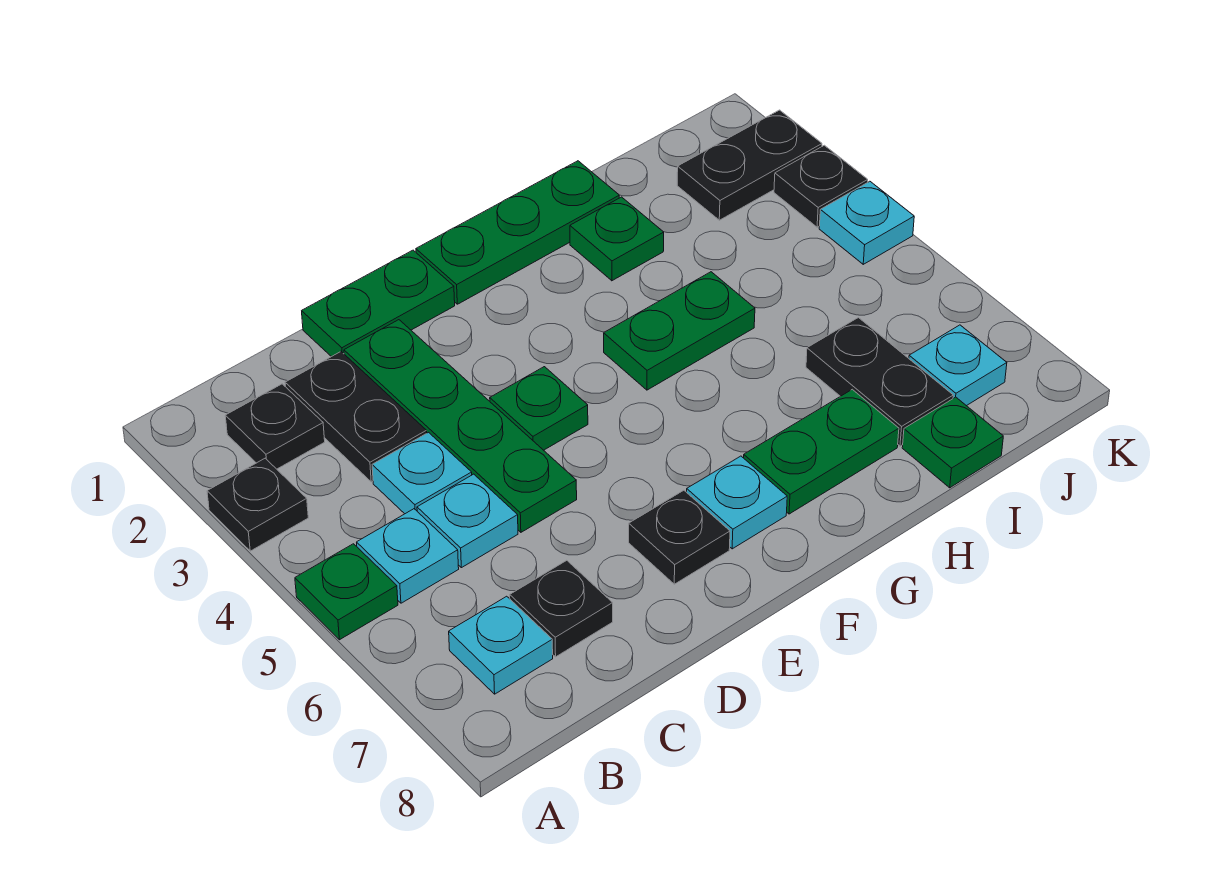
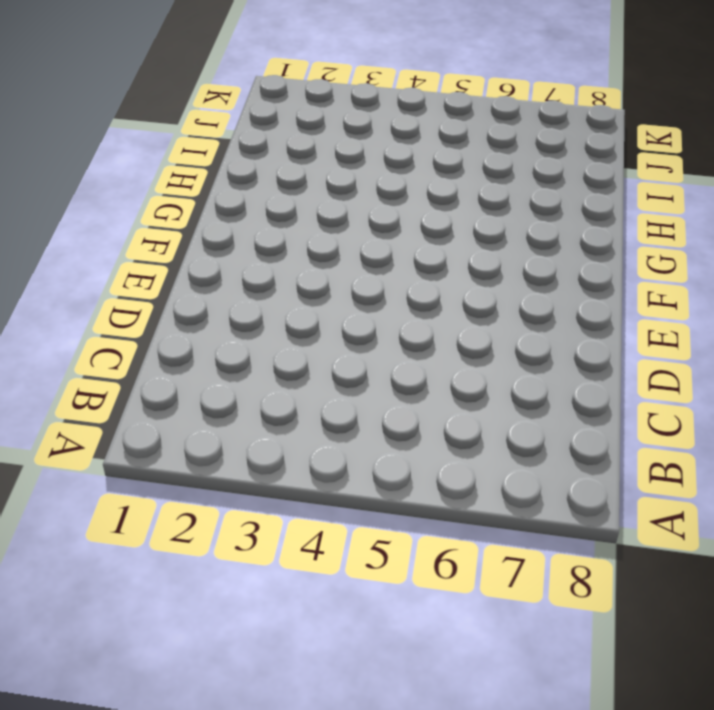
none -> black plate A3 level 1
none -> green plate A5 level 1
none -> black plate B2 level 1

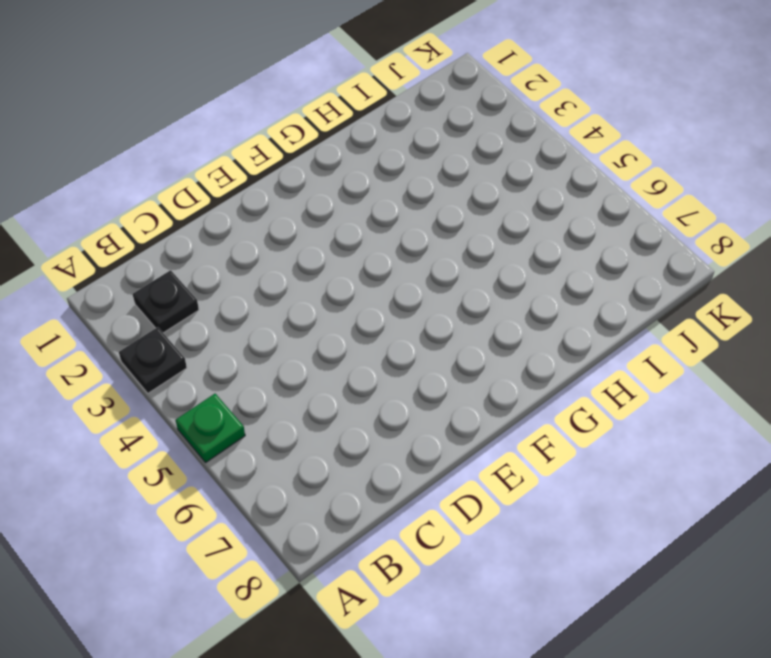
none -> cyan plate B5 level 1
none -> cyan plate B7 level 1
none -> black plate C2:C3 level 1

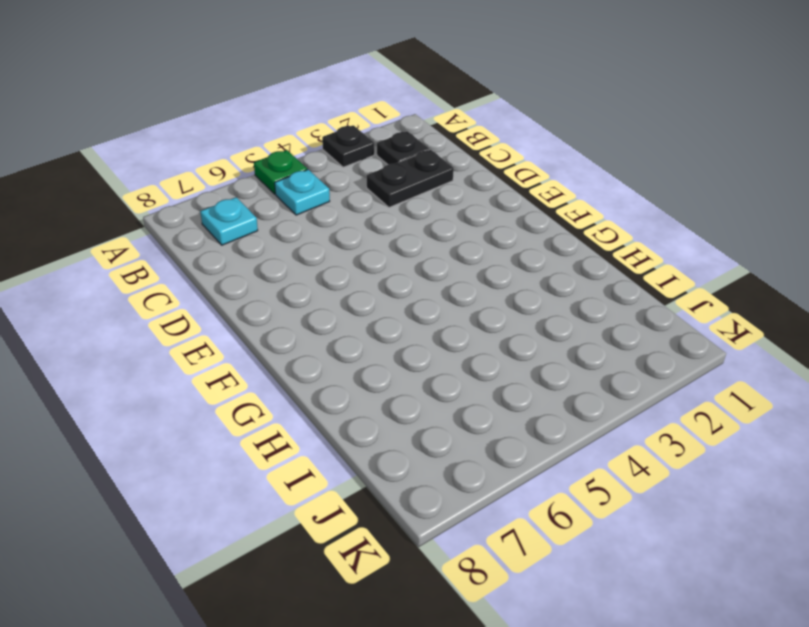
none -> cyan plate C4 level 1
none -> cyan plate C5 level 1
none -> black plate C7 level 1

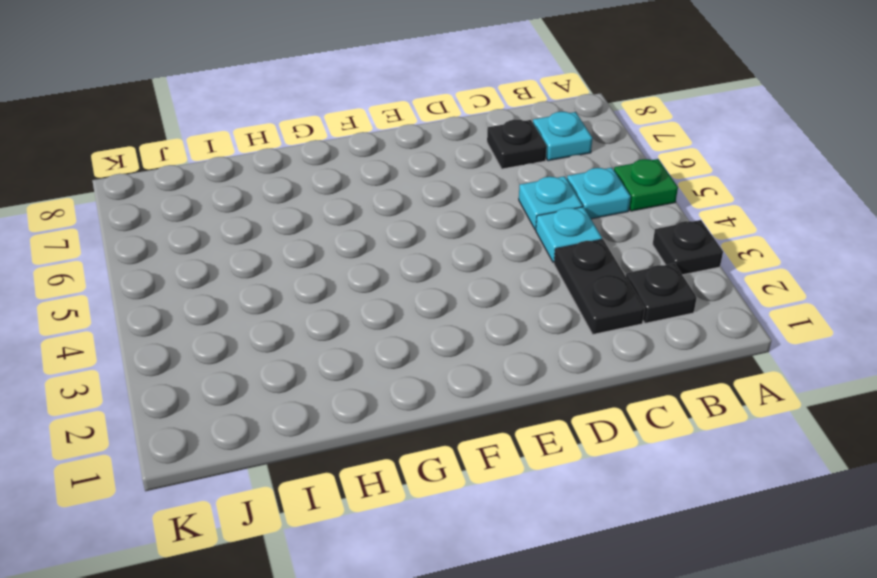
none -> green plate D1:E1 level 1
none -> green plate D2:D5 level 1
none -> green plate E4 level 1

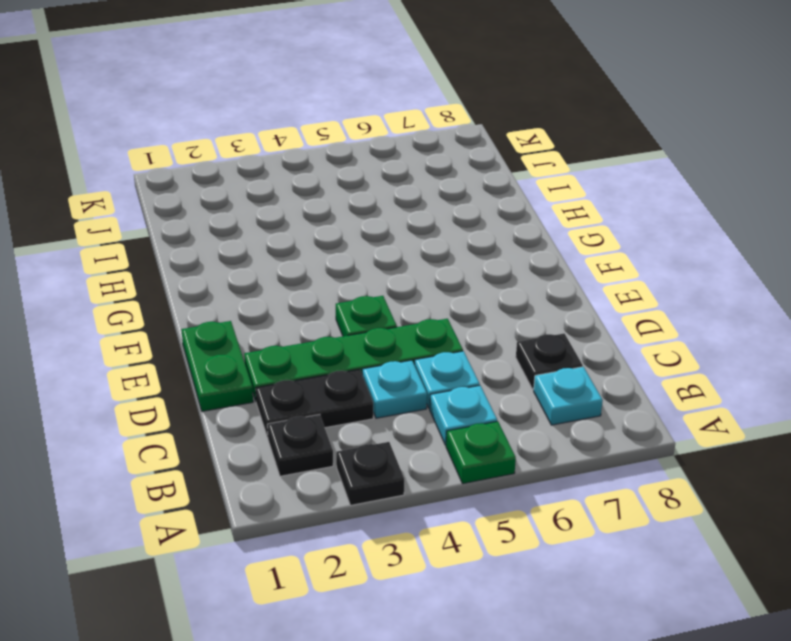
none -> black plate E7 level 1
none -> green plate F1:H1 level 1
none -> cyan plate F7 level 1

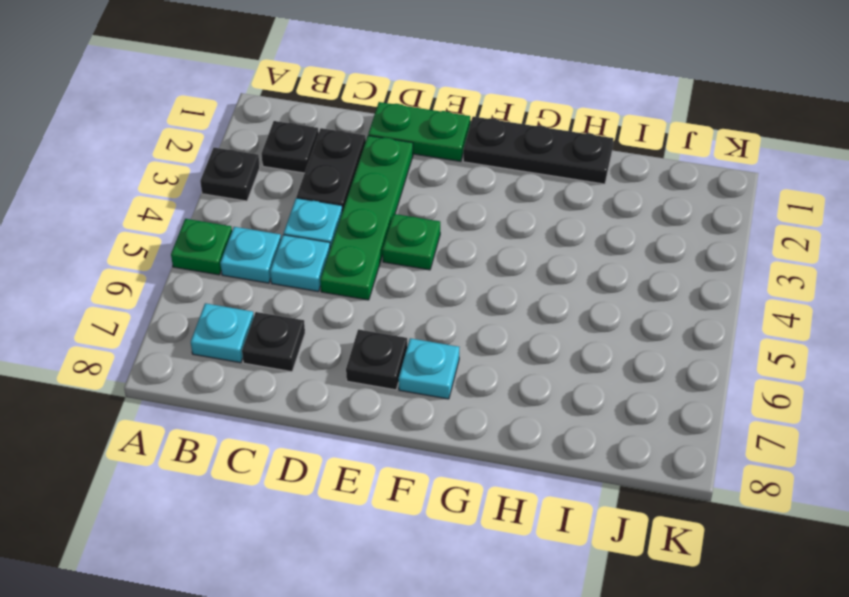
black plate F1:H1 level 1 -> green plate F1:H1 level 1
none -> green plate G4:H4 level 1
none -> green plate G7:H7 level 1
none -> green plate H2 level 1

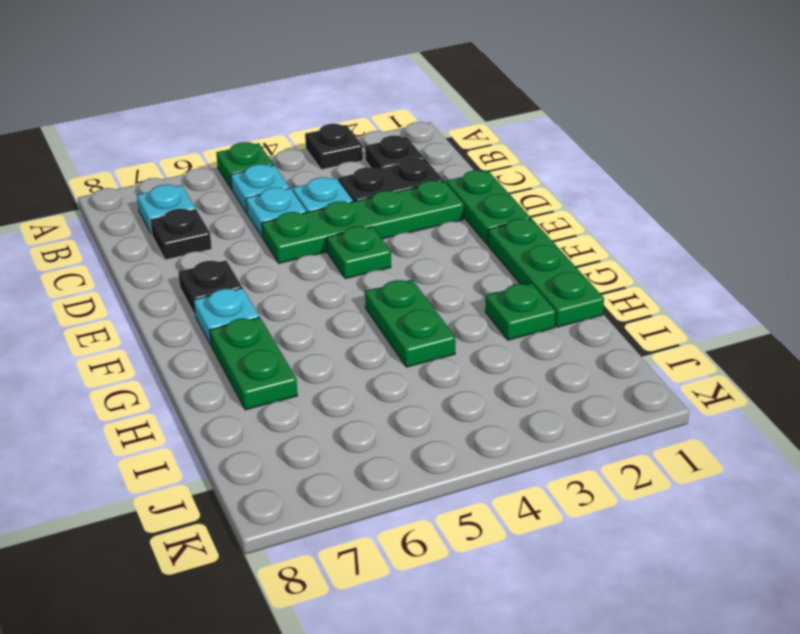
none -> black plate I6:I7 level 1
none -> green plate I8 level 1
none -> black plate J2:K2 level 1

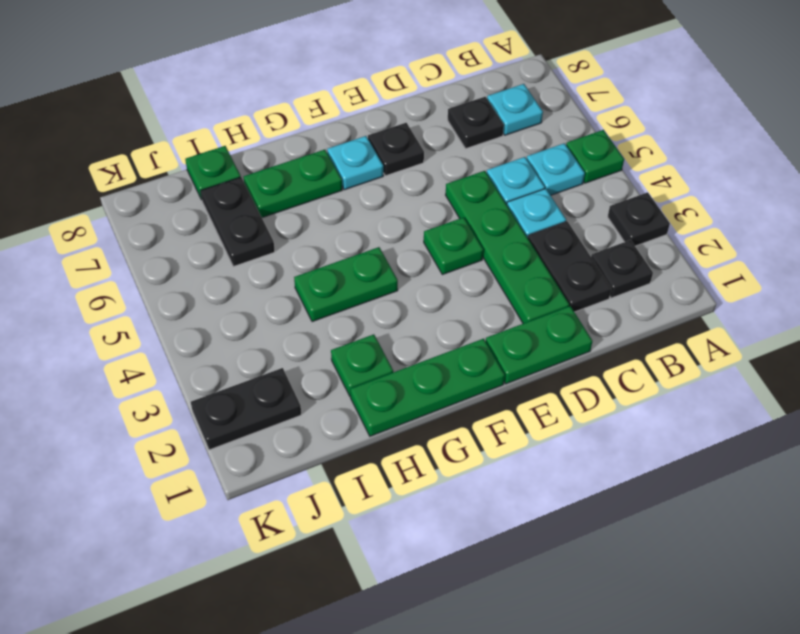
none -> cyan plate J7 level 1
none -> black plate K3 level 1
none -> cyan plate K4 level 1

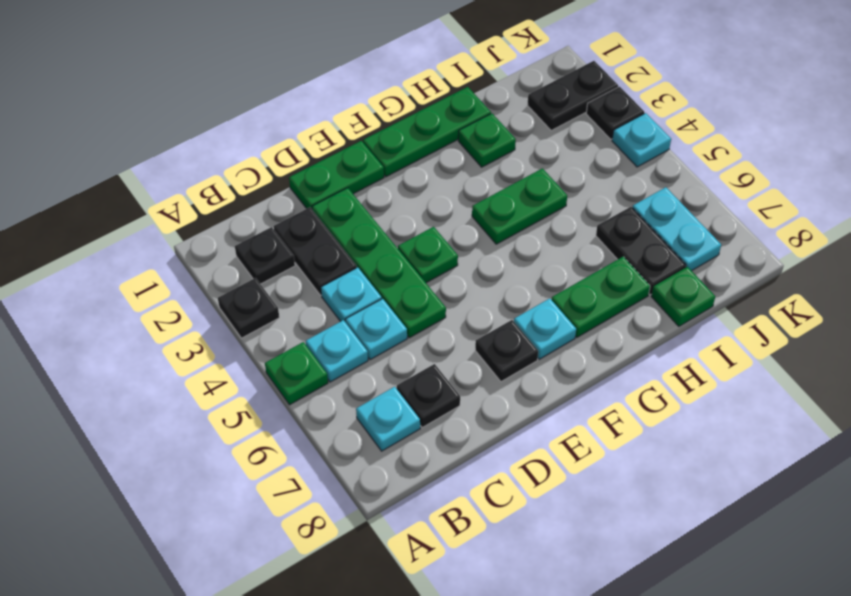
cyan plate J6:J7 level 1 -> cyan plate J7 level 1

